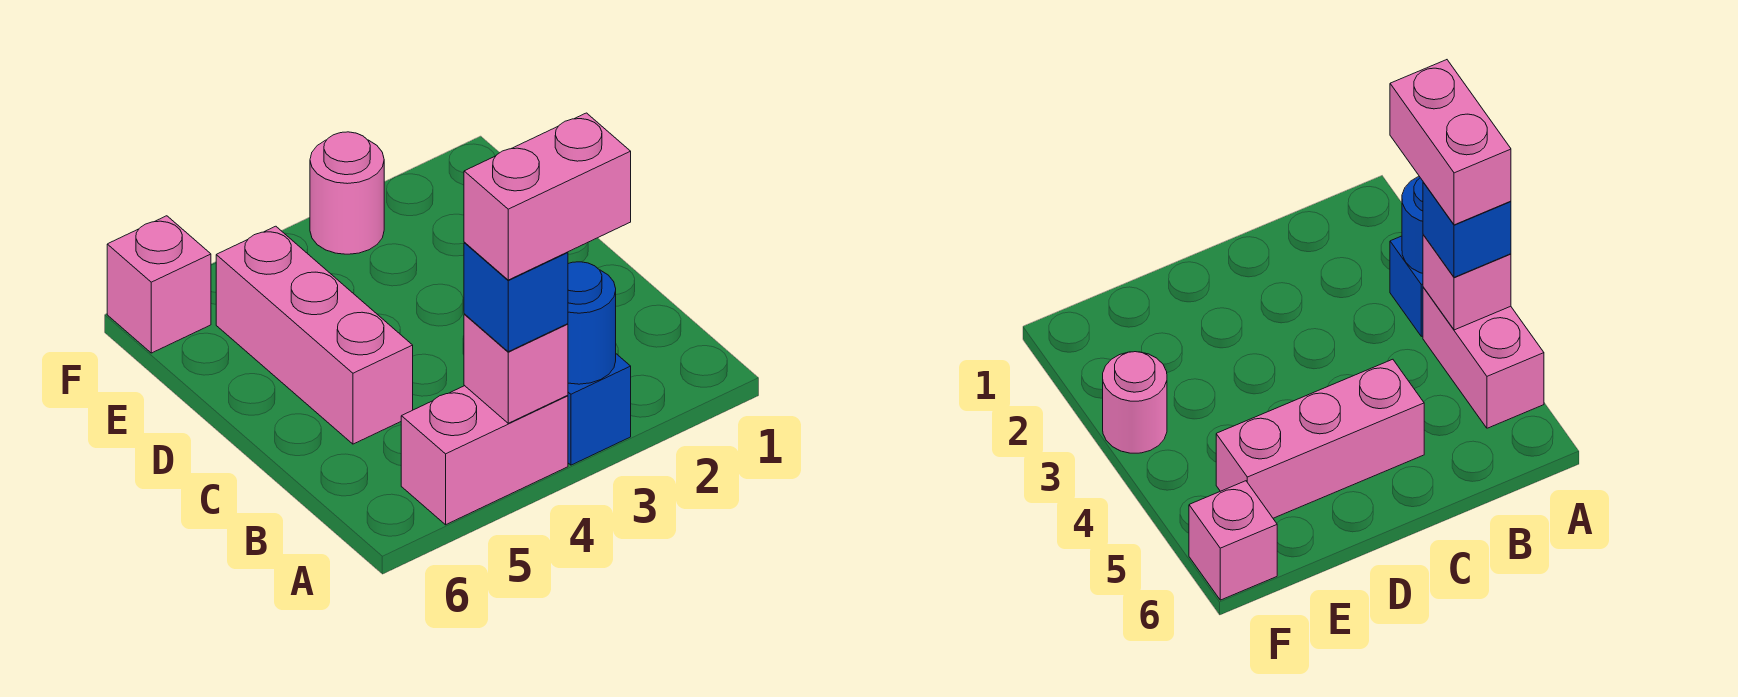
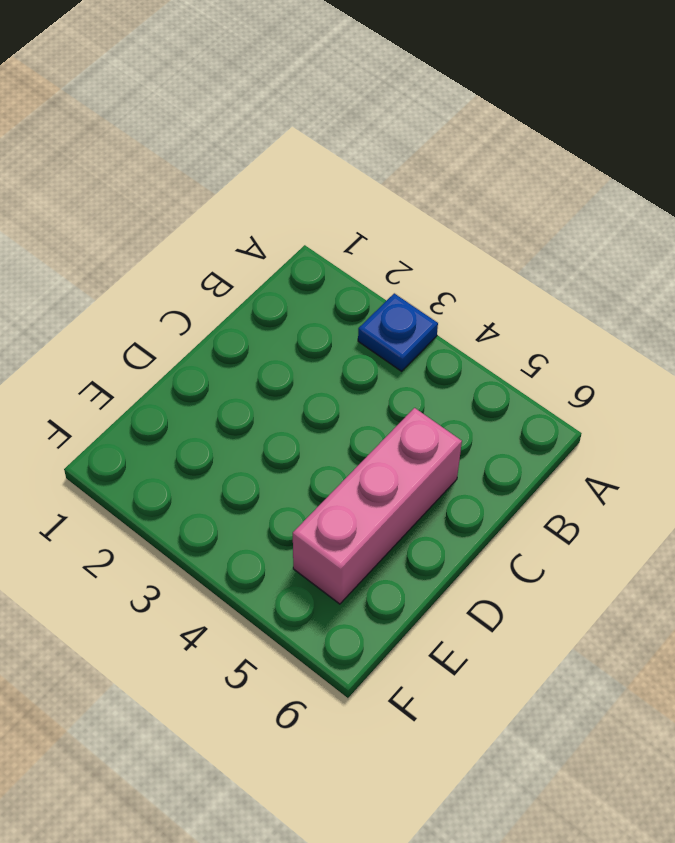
blue plate A3 level 1 -> blue brick A3 level 1
none -> pink brick A4:A5 level 1
none -> pink round brick F3 level 1

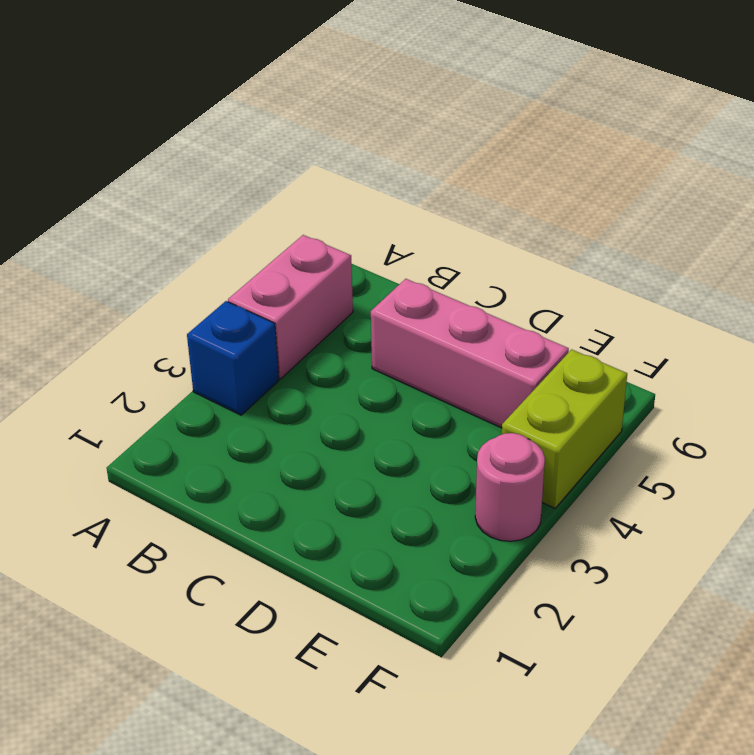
lime brick F4:F5 level 1 -> none
none -> pink brick F6 level 1
none -> blue round brick A3 level 2

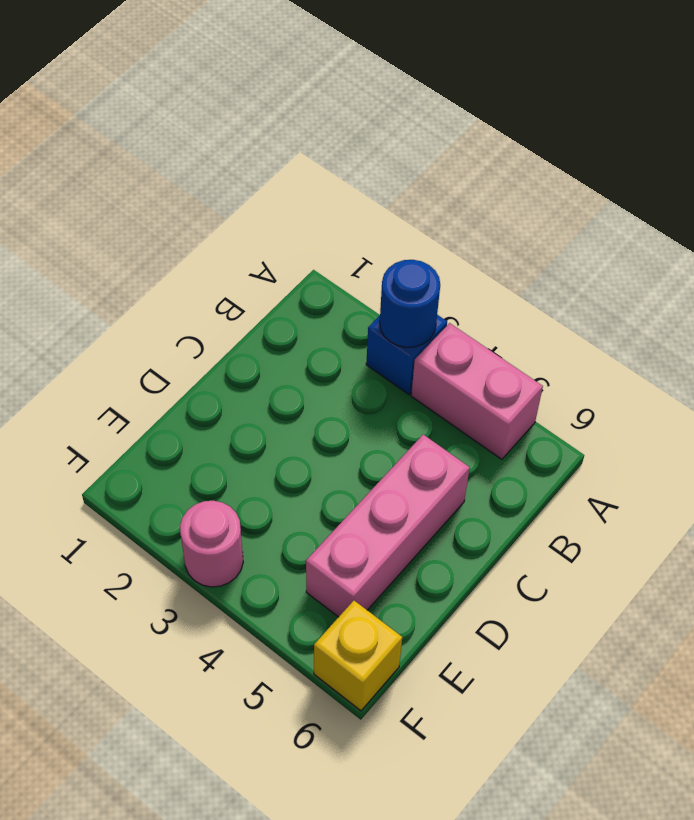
yellow brick F6 level 1 -> pink brick F6 level 1
none -> pink brick A4 level 2
none -> blue brick A4 level 3

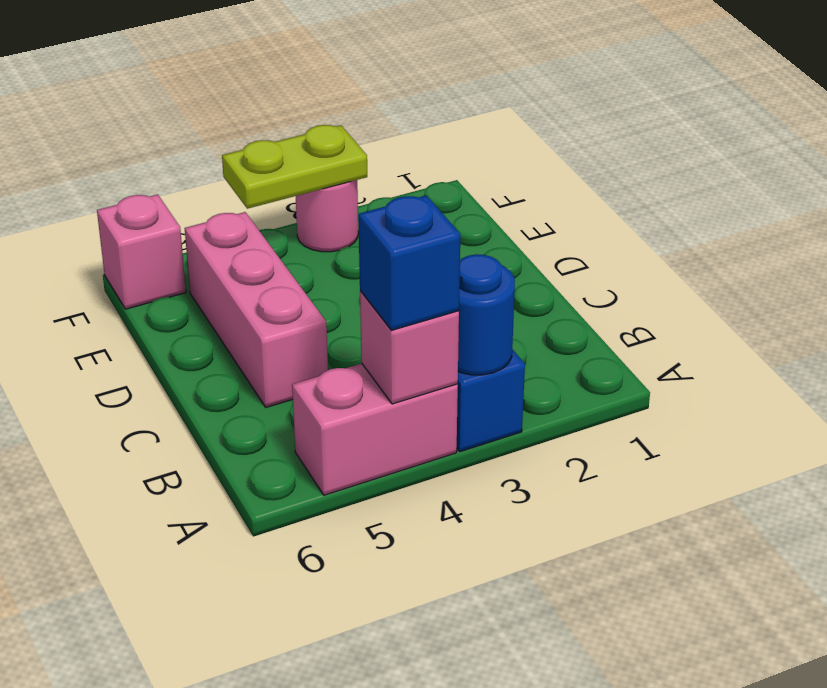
lime plate F3:F4 level 2 -> none
none -> pink brick A3:A4 level 4

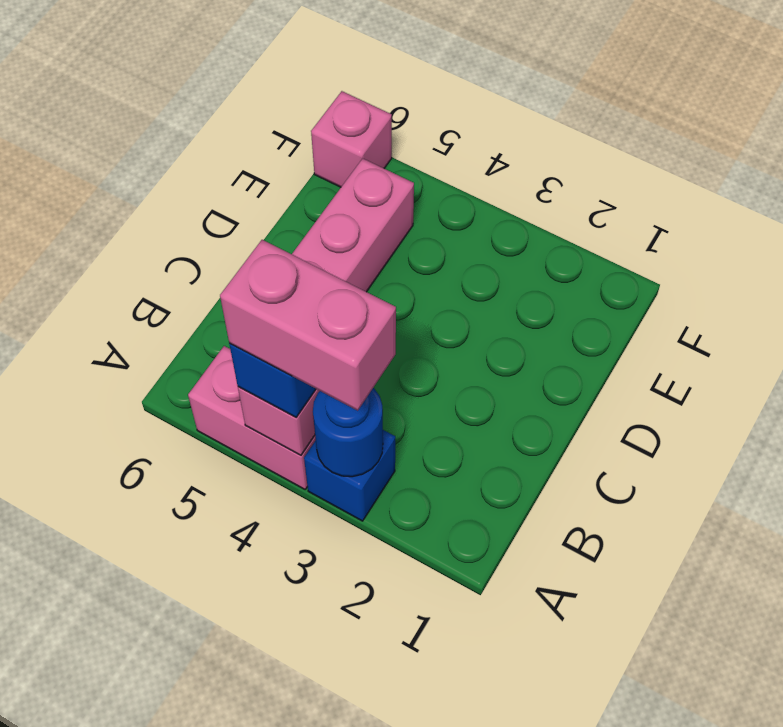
none -> pink round brick F3 level 1

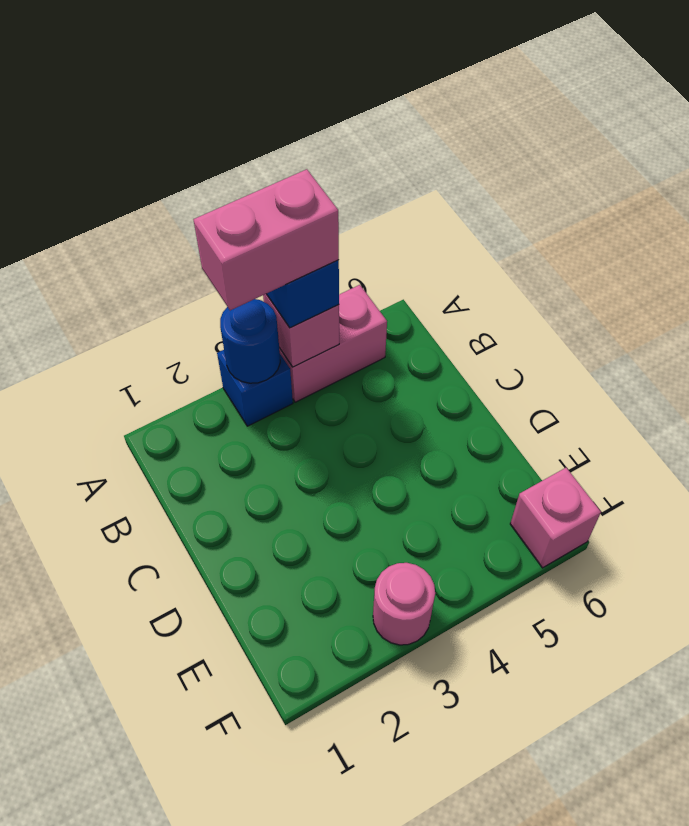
none -> pink brick C5:E5 level 1

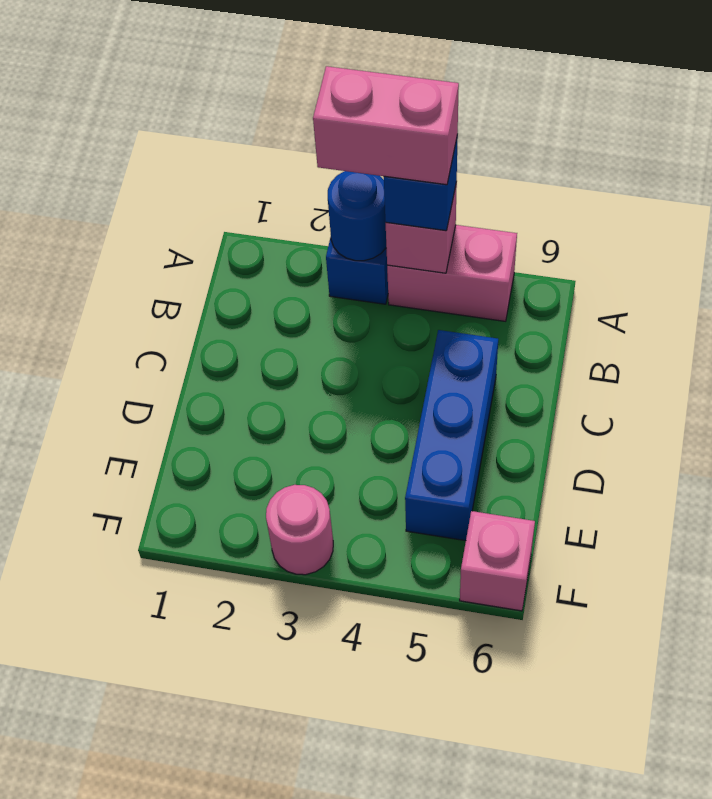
blue brick C5:E5 level 1 -> pink brick C5:E5 level 1

